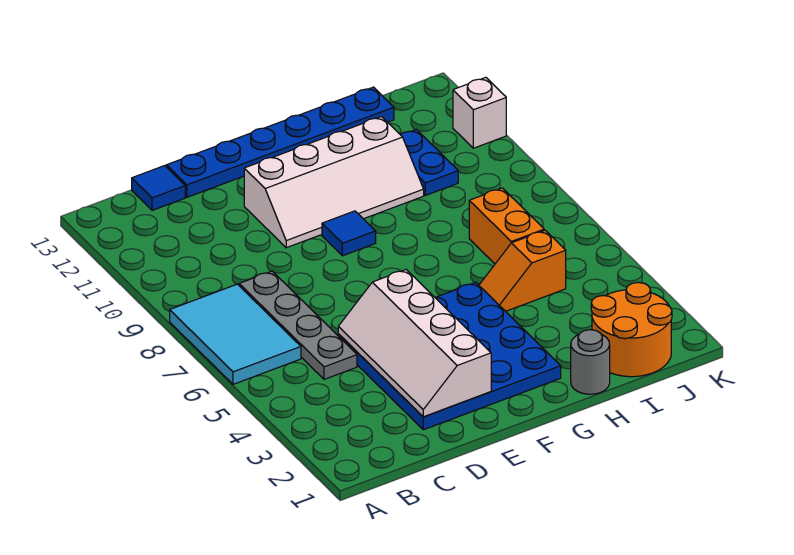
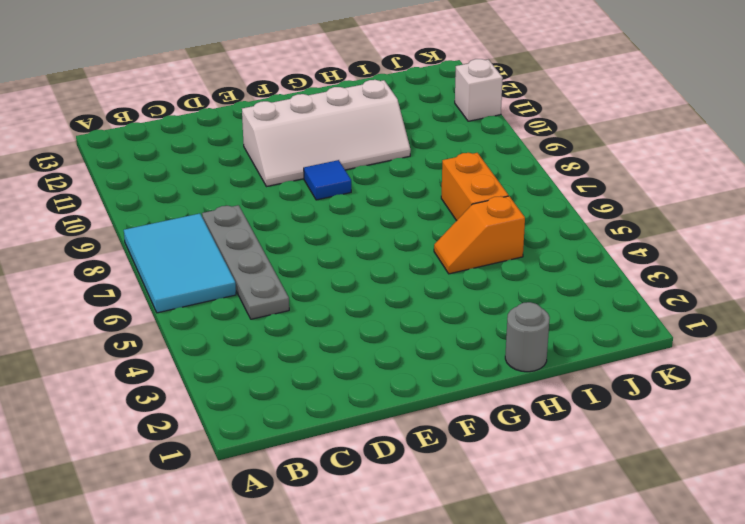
none -> blue tile C13 level 1
none -> blue plate D2:G5 level 1
none -> blue plate D13:I13 level 1

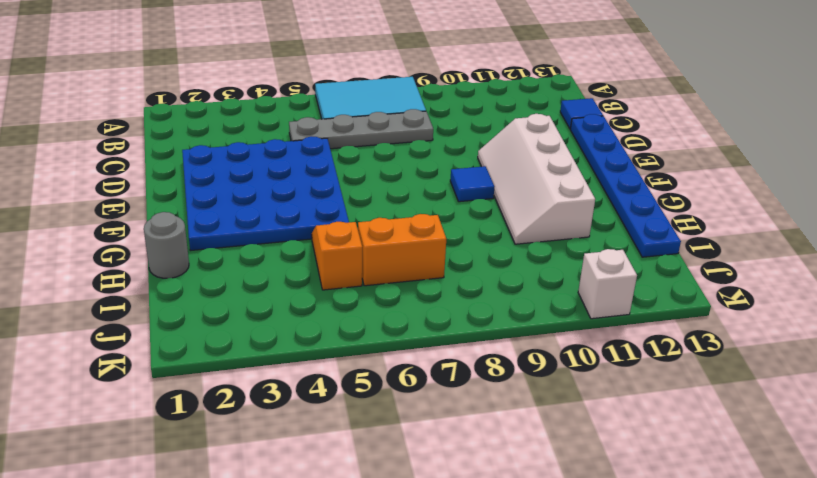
none -> orange round brick I1:J2 level 1
none -> blue plate I10:I11 level 1
none -> white slope D2:E5 level 2 top E

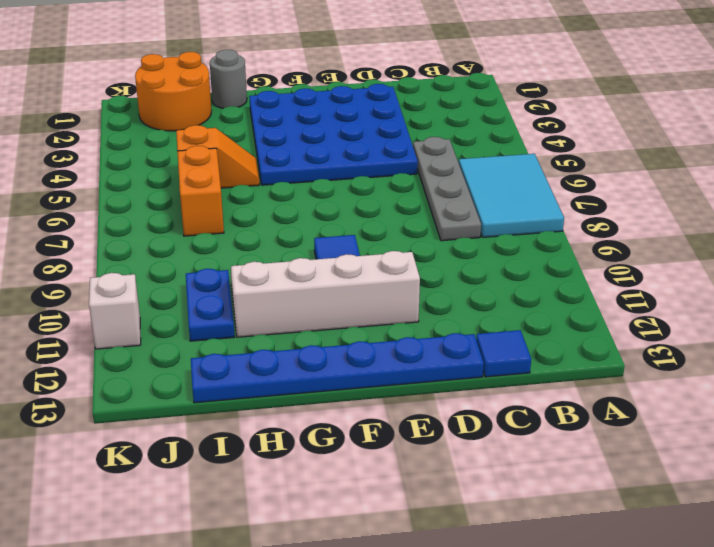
none -> white slope D2:E5 level 2 top E

